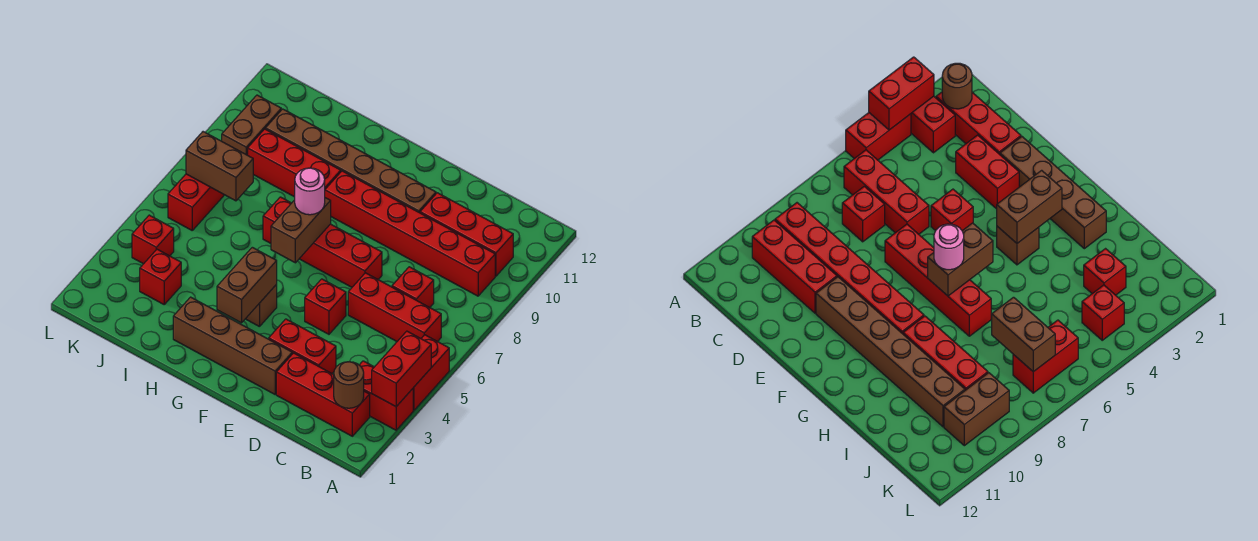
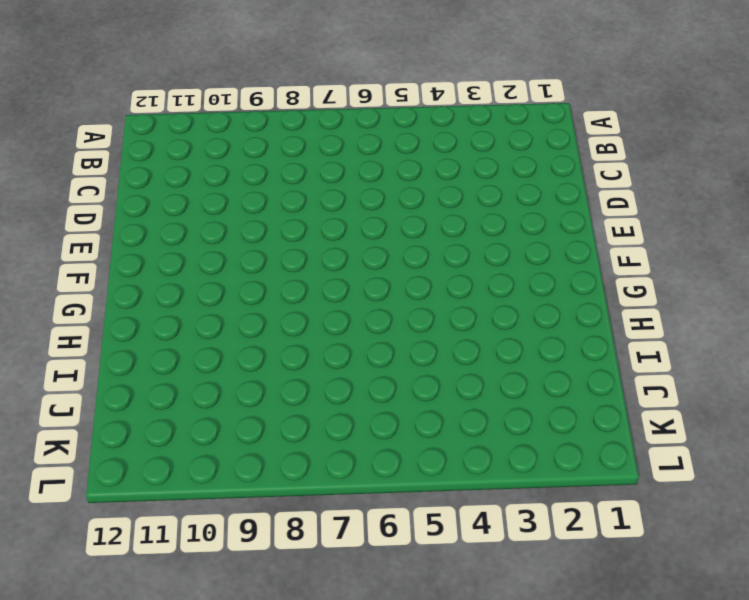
none -> red brick A3:B3 level 1
none -> red brick A4:A5 level 1
none -> red brick B2:D2 level 1

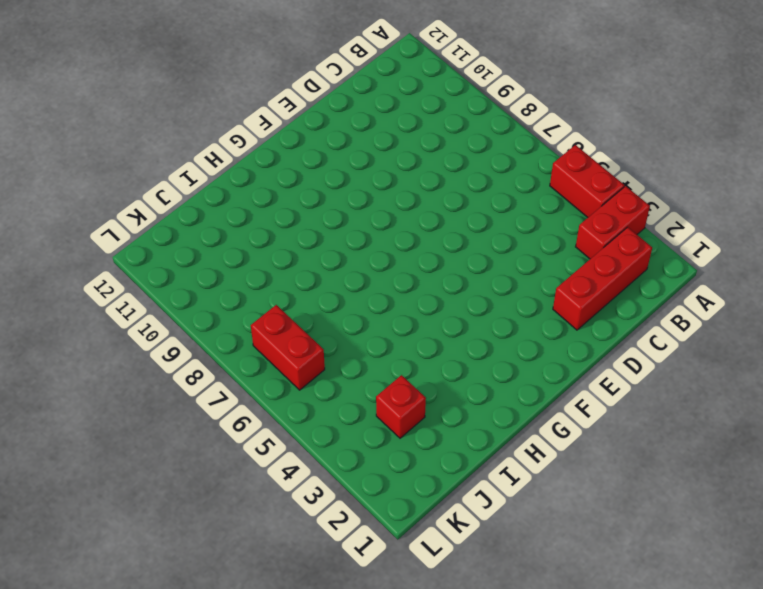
none -> red brick B6:D6 level 1
none -> red brick B9:G9 level 1
none -> red brick B10:D10 level 1

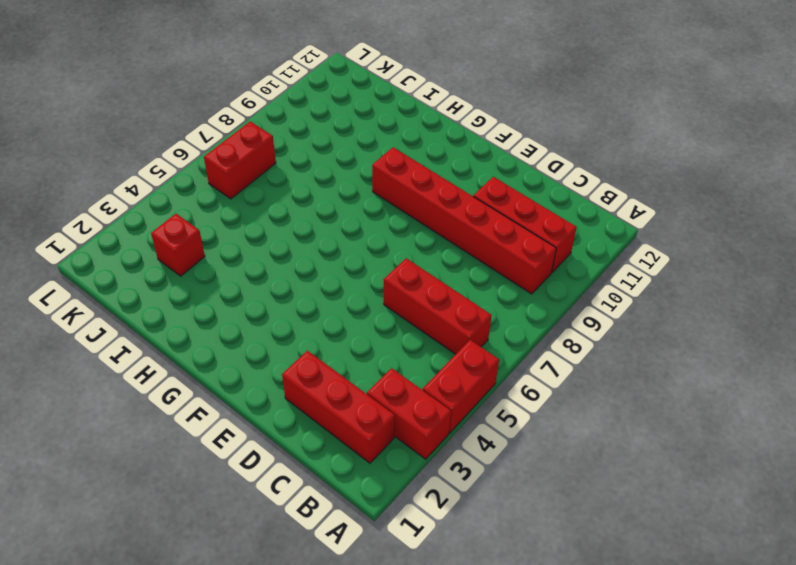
none -> red brick C7 level 1
none -> red brick D3:E3 level 1
none -> brown brick E2:H2 level 1

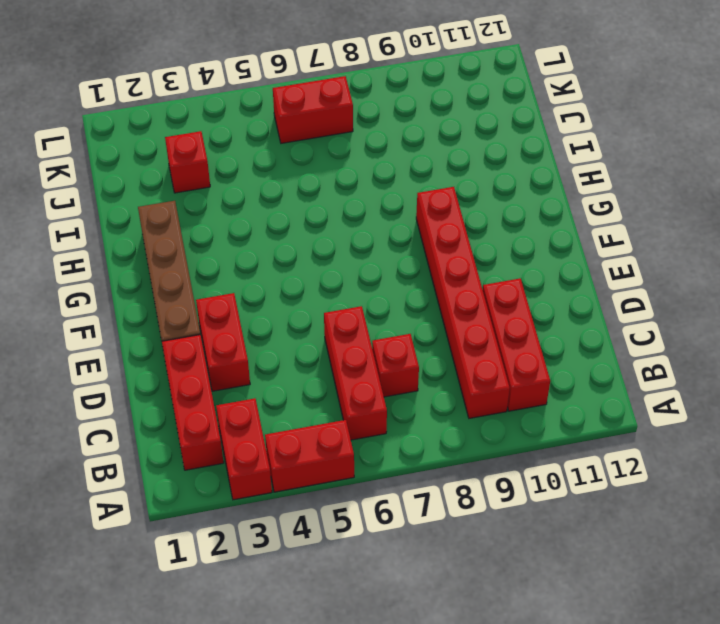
none -> red brick E5 level 1
none -> red brick E7:H7 level 1
none -> brown brick E10:J10 level 1

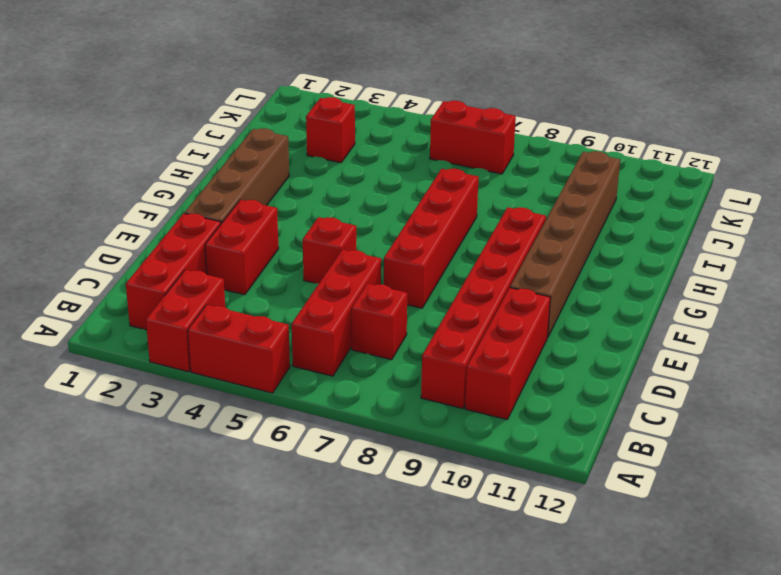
none -> brown brick G4 level 1
none -> red brick H9:J9 level 1
none -> red brick K4 level 1

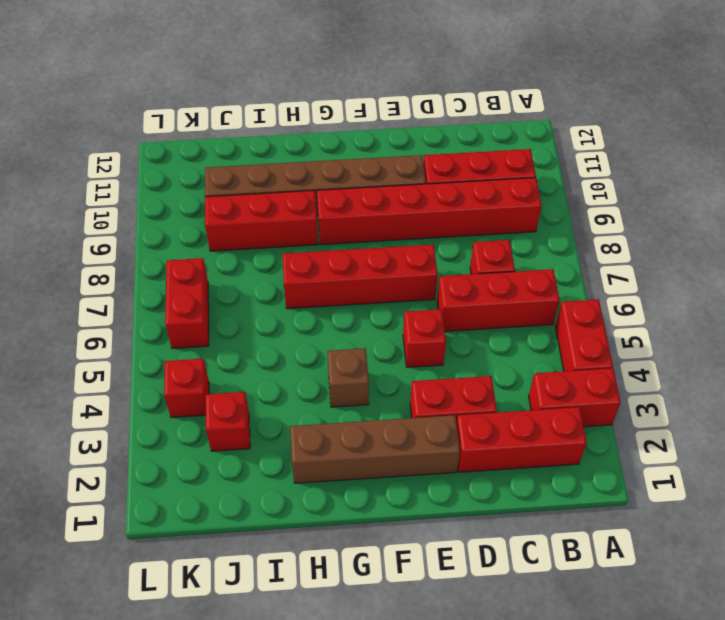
none -> brown brick K9:K10 level 1
none -> red brick A3:A4 level 2
none -> brown round brick B2 level 2

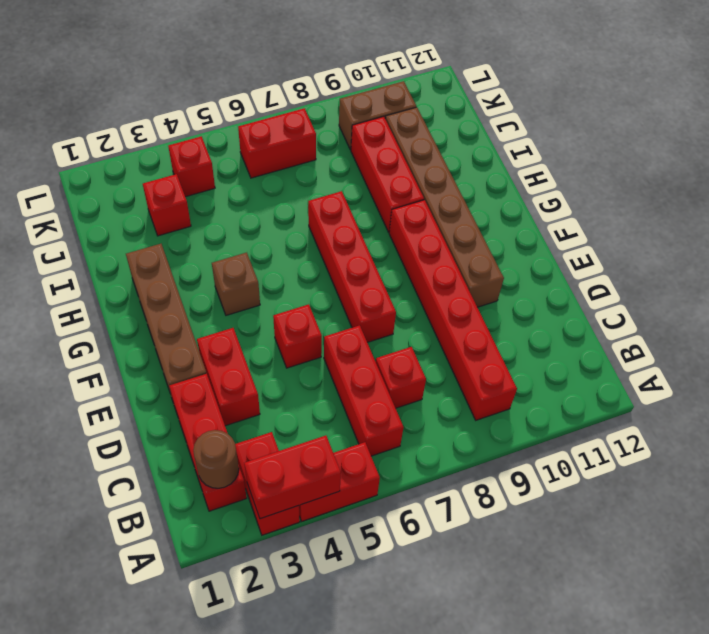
none -> red brick B10:D10 level 1
none -> brown brick G3:G4 level 2
none -> brown brick G6:G7 level 2

